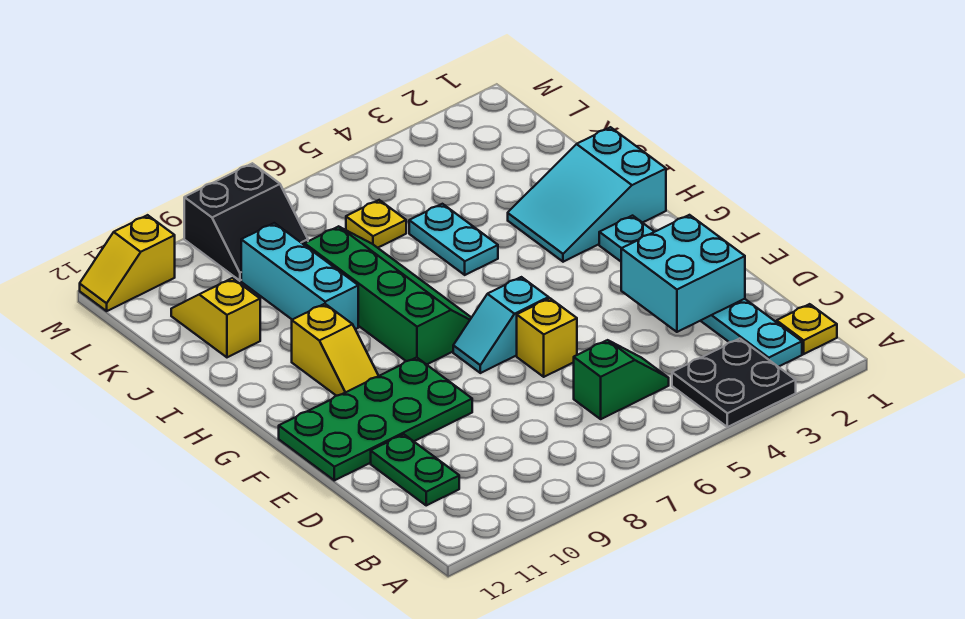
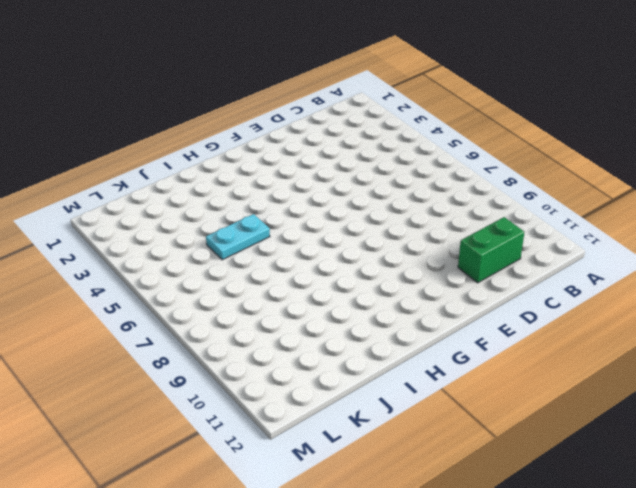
green brick C11:D11 level 1 -> green plate C11:D11 level 1
none -> black plate A3:B4 level 1
none -> yellow plate B1 level 1
none -> cyan plate B2:G2 level 1

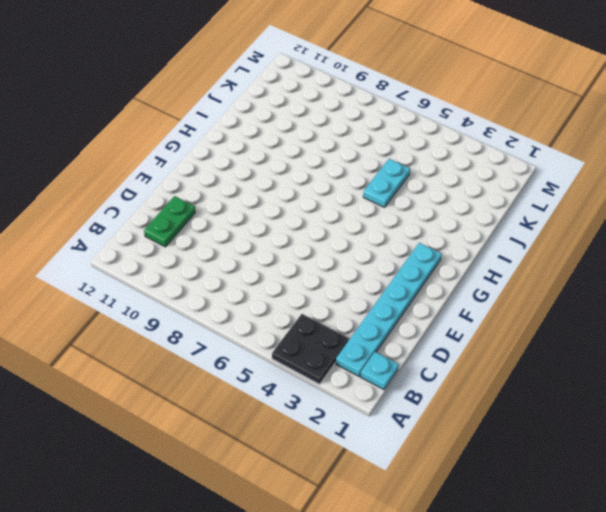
cyan plate B1 level 1 -> yellow plate B1 level 1
none -> green slope C5:C6 level 1 top 6
none -> yellow brick E6 level 1
none -> green plate E9:F12 level 1

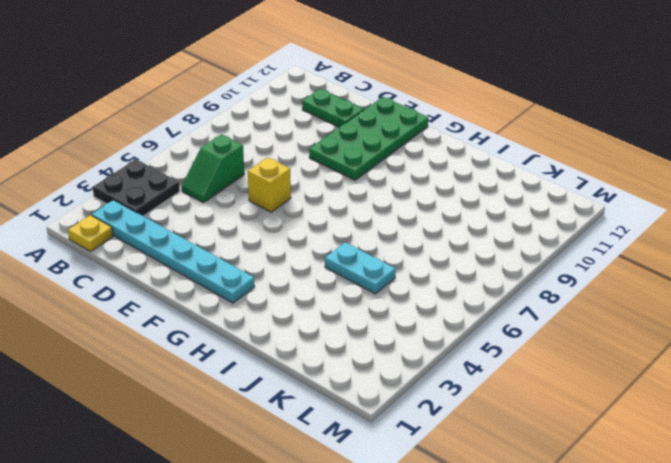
none -> cyan slope F6:F7 level 1 top 6
none -> green slope G7:J8 level 1 top 8
none -> yellow slope G10:H10 level 1 top H

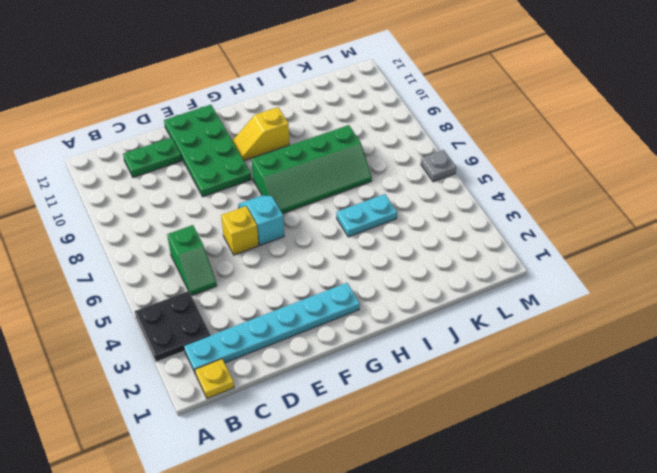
grey plate M6 level 1 -> none
none -> cyan slope H1:I3 level 1 top 1
none -> cyan brick I9:K9 level 1
none -> yellow slope J11:K11 level 1 top J

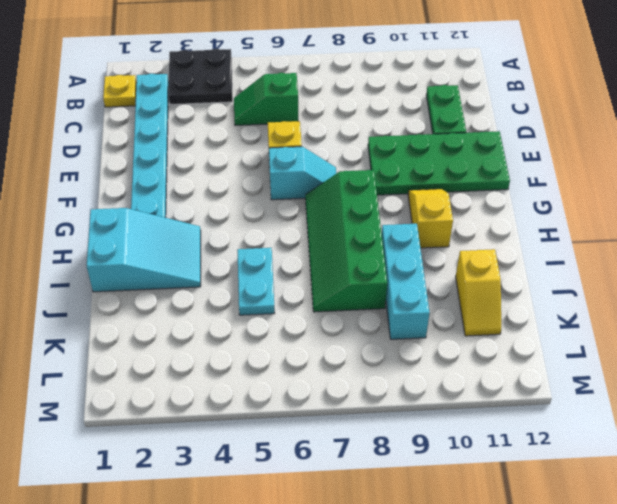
none -> yellow plate K6 level 1
none -> black slope L8:M9 level 1 top M
none -> yellow slope M11:M12 level 1 top 11

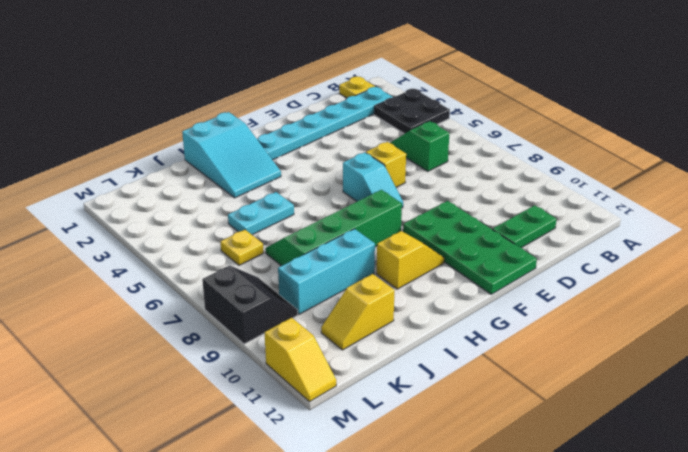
none -> cyan brick D2:E3 level 2

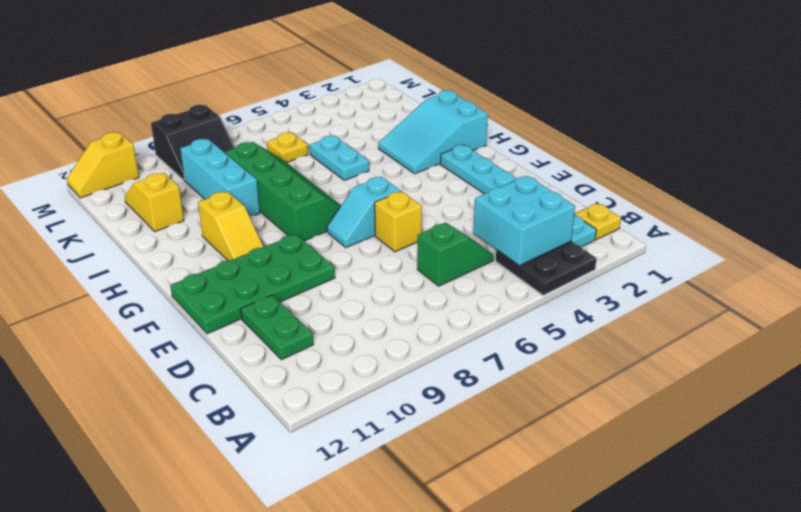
cyan brick B3:C4 level 2 -> cyan brick D2:E3 level 2

